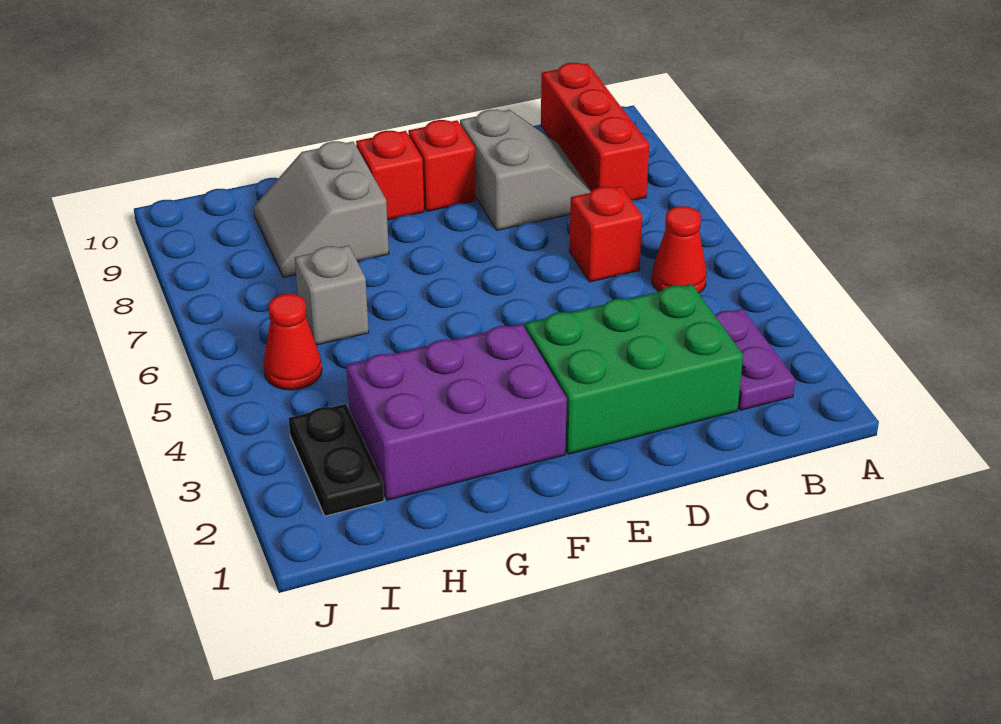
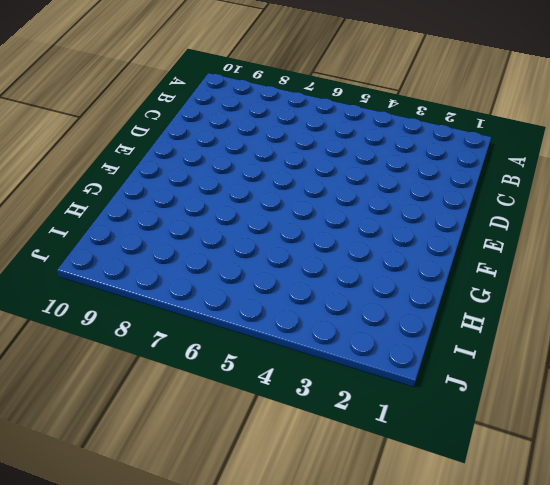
none -> purple plate B2:B3 level 1
none -> red cone B5 level 1
none -> red brick B8:B10 level 1

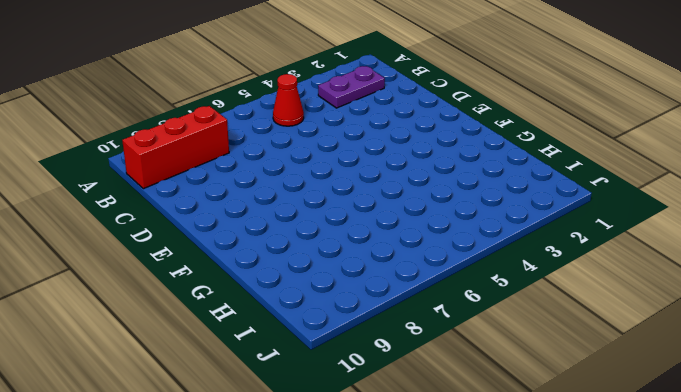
none -> green brick C2:E3 level 1
none -> red brick C6 level 1
none -> grey slope C8:D9 level 1 top D

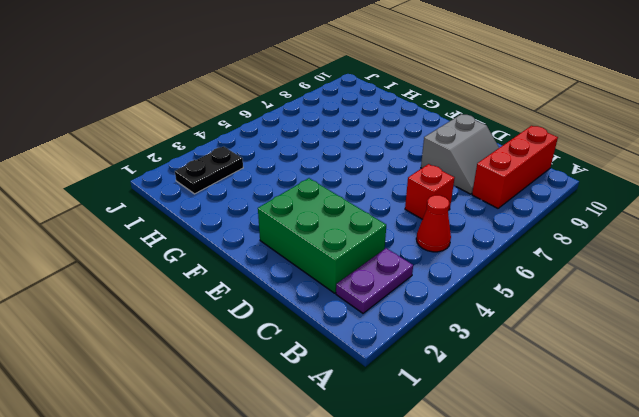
none -> red brick E9 level 1
none -> purple brick F2:H3 level 1
none -> red brick F9 level 1

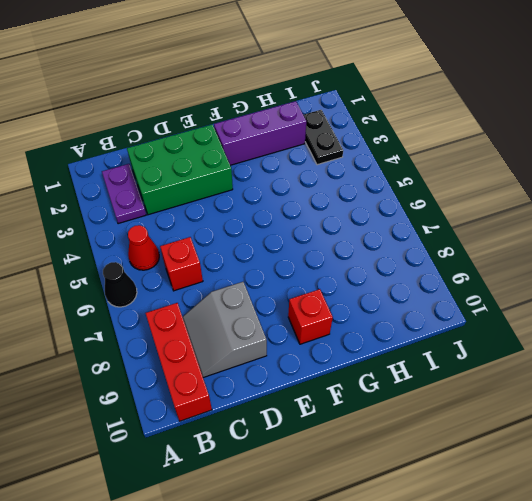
black cone A6 level 1 -> none
purple brick F2:H2 level 1 -> purple brick F2:H3 level 1
none -> red brick E9 level 1
none -> grey slope G8:H9 level 1 top G
none -> grey brick H6 level 1

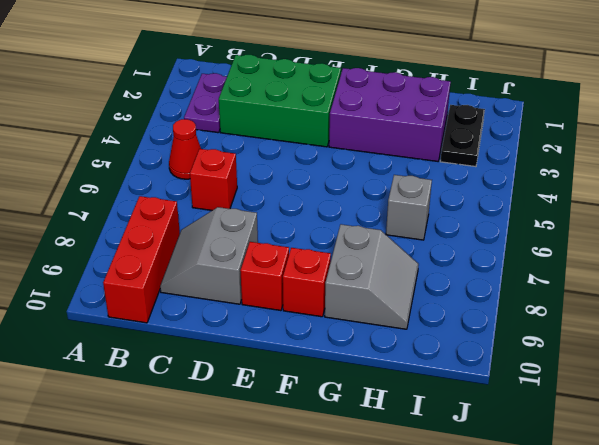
none -> red cone I5 level 1

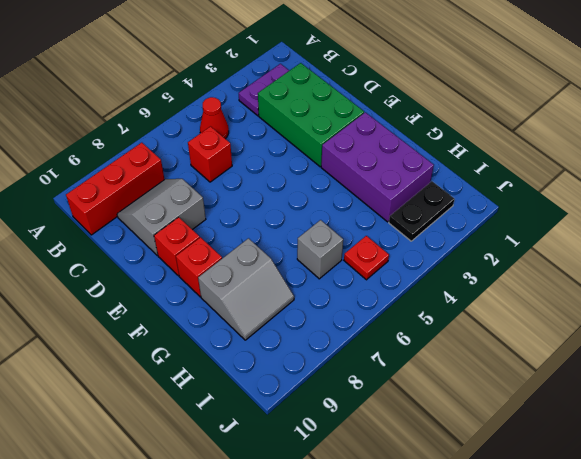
red plate I5 level 1 -> red cone I5 level 1

